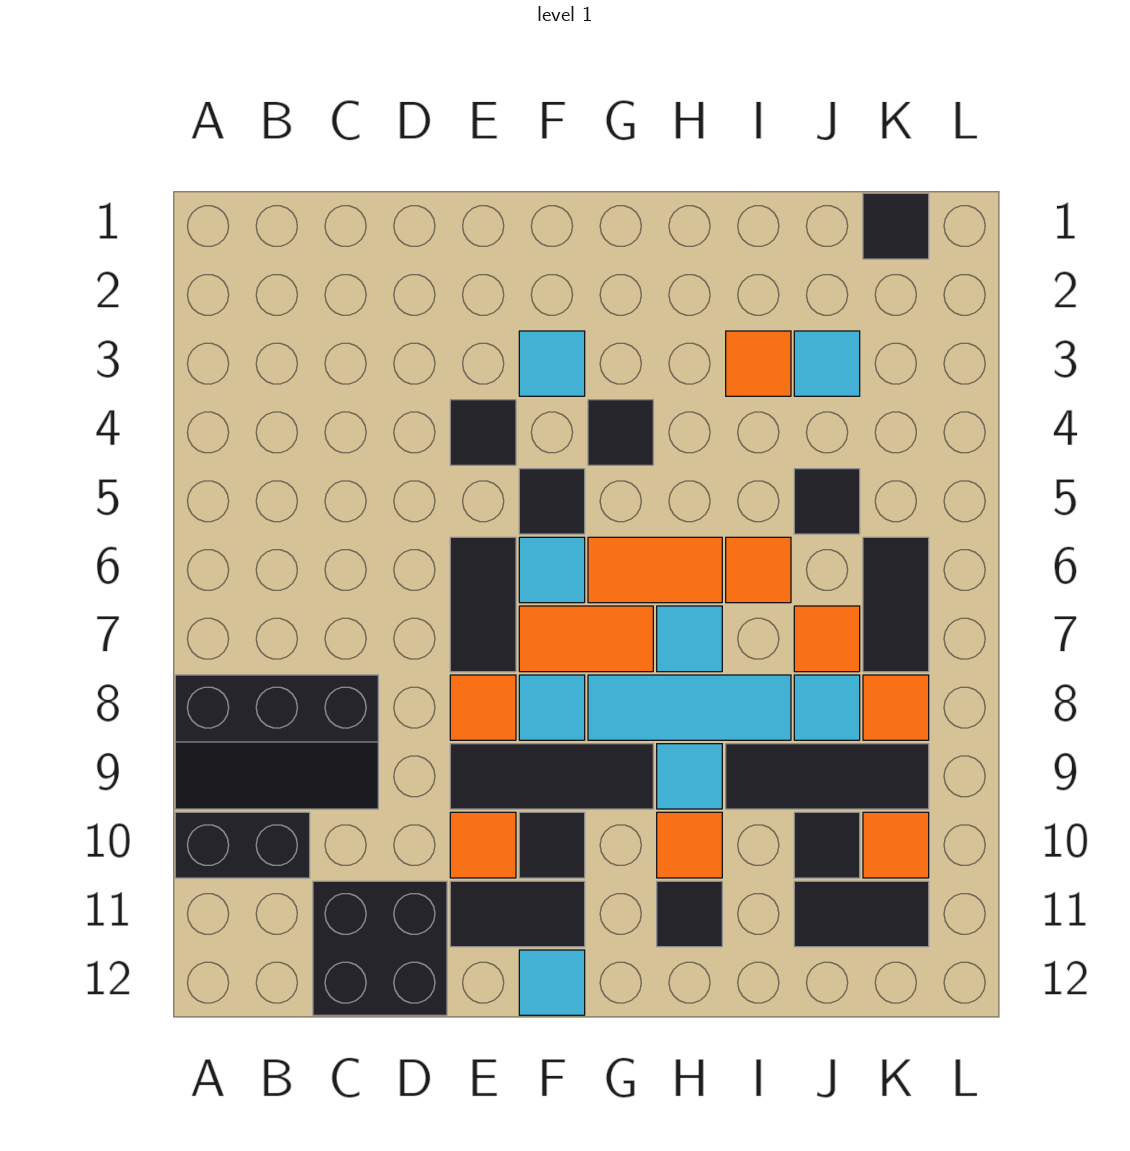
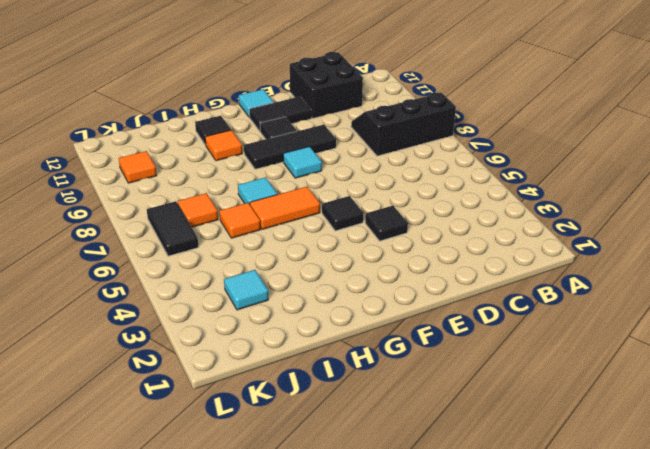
none -> black brick A10:B10 level 1
none -> black tile E6:E7 level 1
none -> orange tile E8 level 1
none -> orange tile E10 level 1

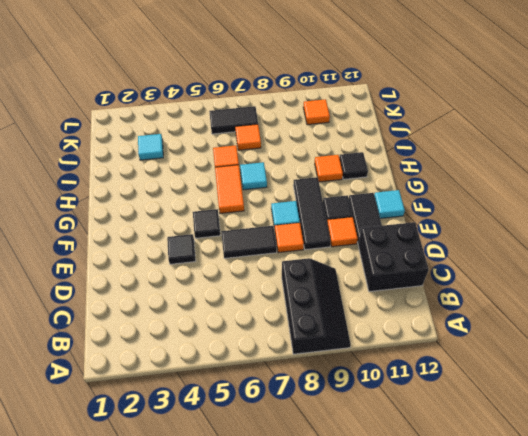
none -> black brick A10:B10 level 1
none -> cyan tile F3 level 1
none -> cyan tile F6 level 1
none -> orange tile F7:G7 level 1

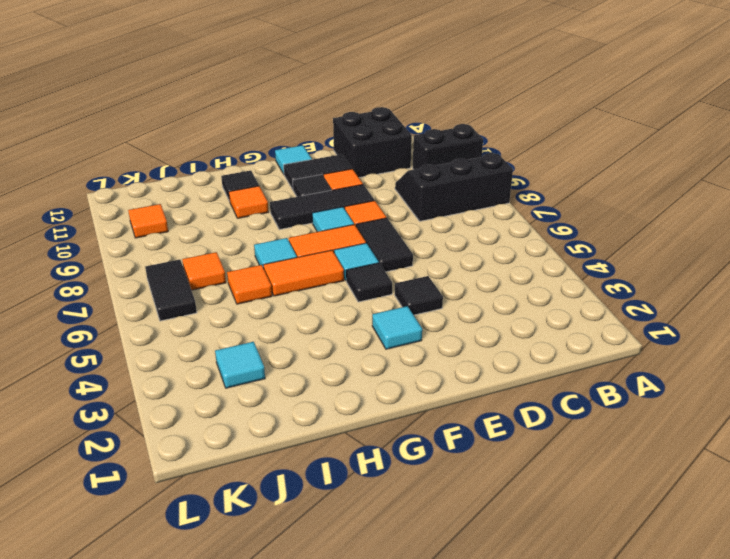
none -> black tile G4 level 1
none -> cyan tile G8:I8 level 1
none -> cyan tile H9 level 1
none -> orange tile I3 level 1

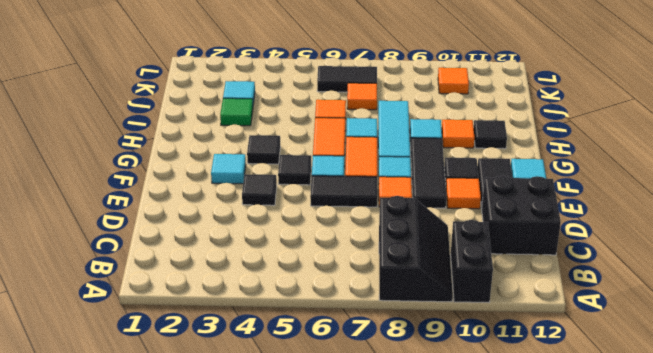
green tile I3 level 1 -> orange tile I3 level 1
none -> black tile I9:K9 level 1
none -> black tile J5 level 1
none -> cyan tile J8 level 1
none -> black tile J10 level 1

